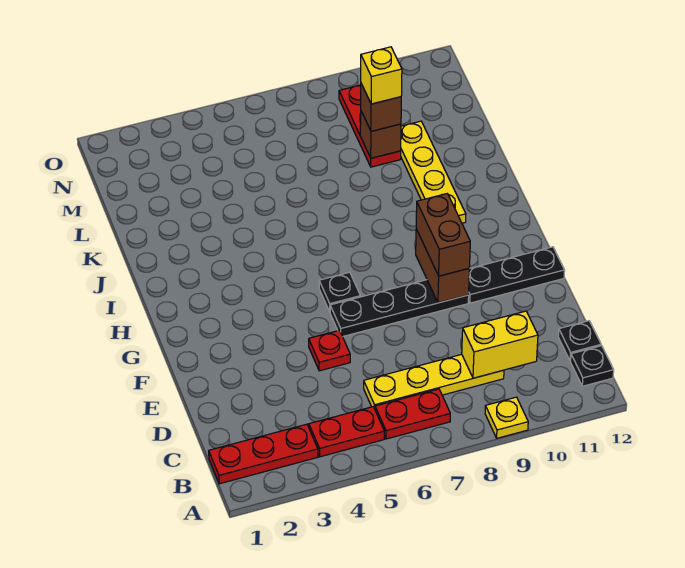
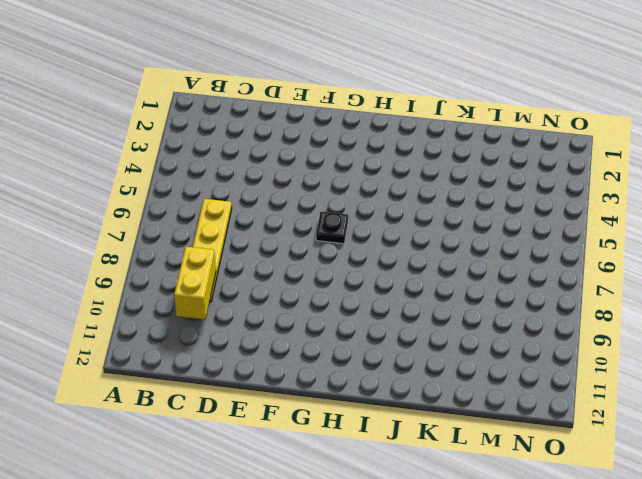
none -> yellow plate A9 level 1
none -> red plate B1:B3 level 1
none -> red plate B4:B5 level 1

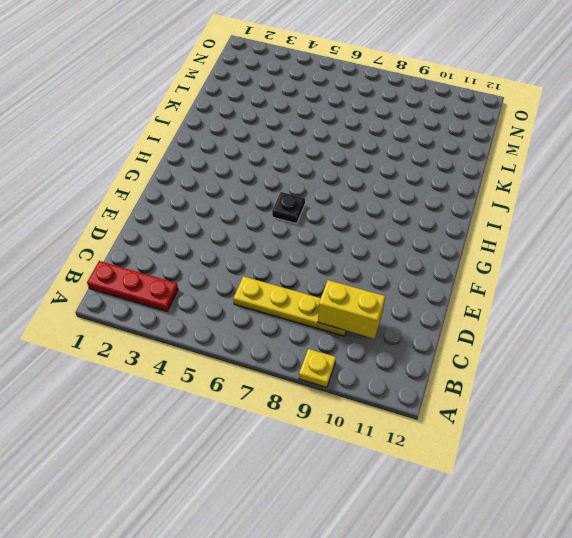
none -> red plate B4:B5 level 1
none -> red plate B6:B7 level 1
none -> black plate B12 level 1

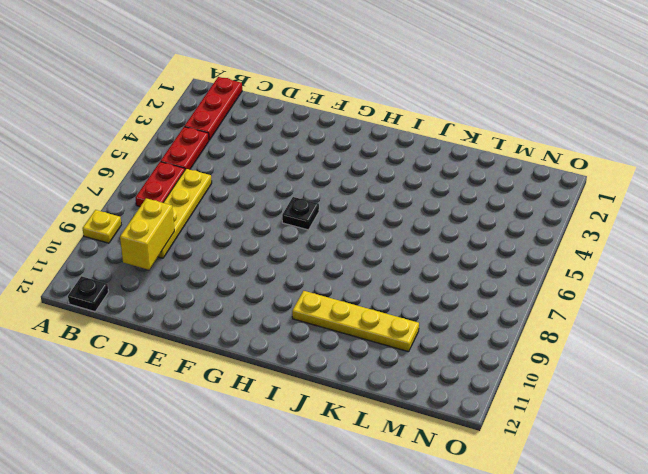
none -> black plate C12 level 1
none -> red plate E5 level 1
none -> black plate F6:F9 level 1

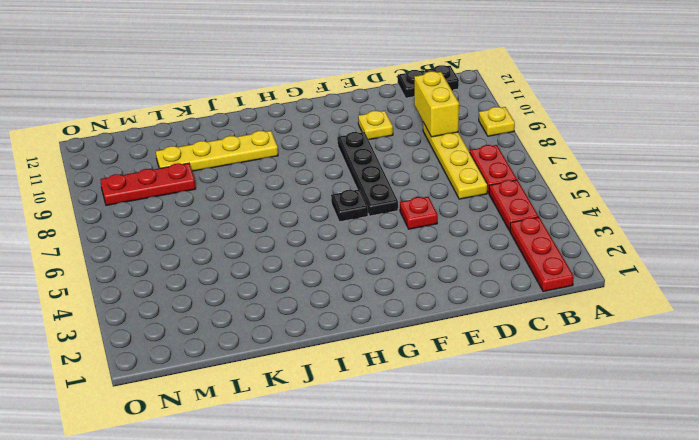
yellow plate E10 level 1 -> none
none -> black plate F10:F12 level 1
none -> brown brick F9:G9 level 2
none -> brown brick L9 level 2

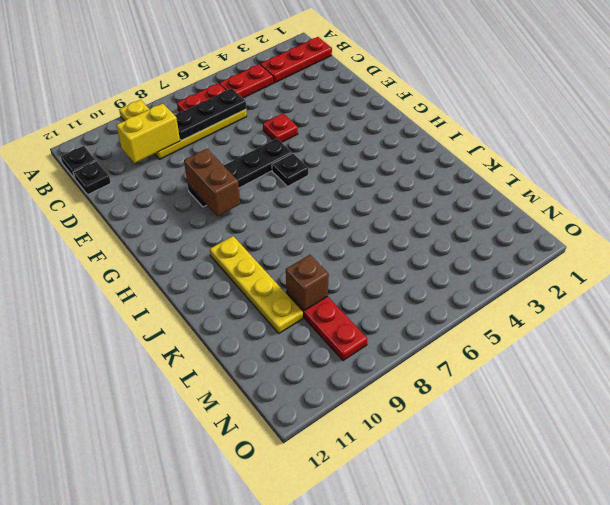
black plate C6:C8 level 2 -> black plate F10:F12 level 1
none -> brown brick F9:G9 level 3
none -> brown brick L9 level 3
none -> yellow brick L9 level 4

